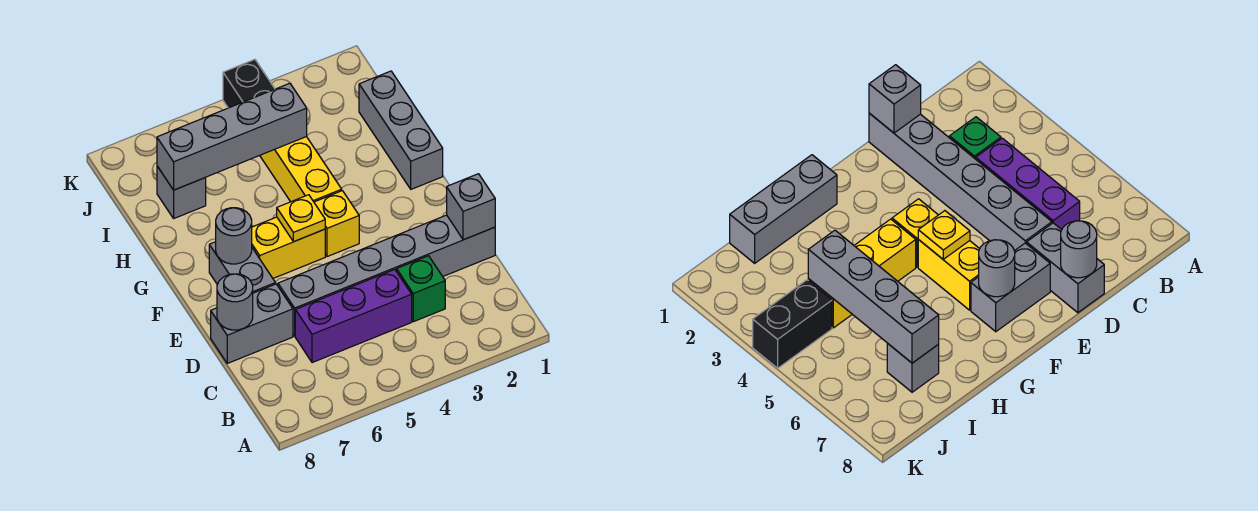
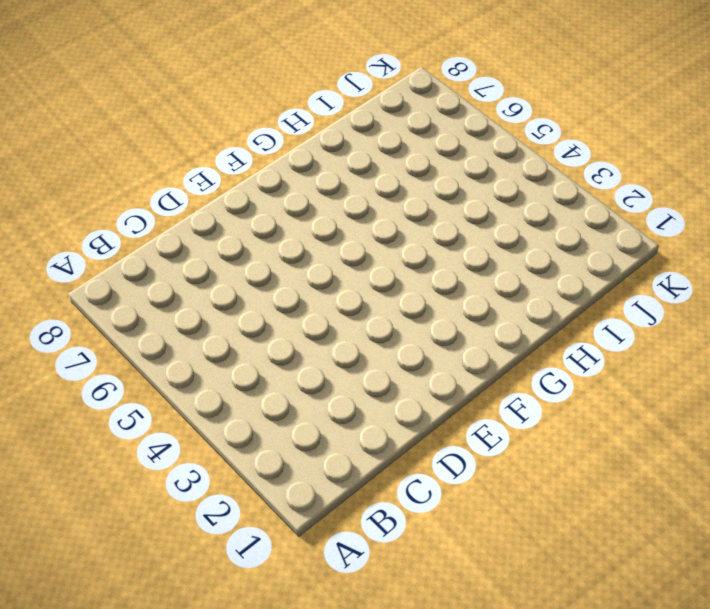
none -> green brick C3 level 1
none -> purple brick C4:C6 level 1
none -> grey brick D1:D6 level 1

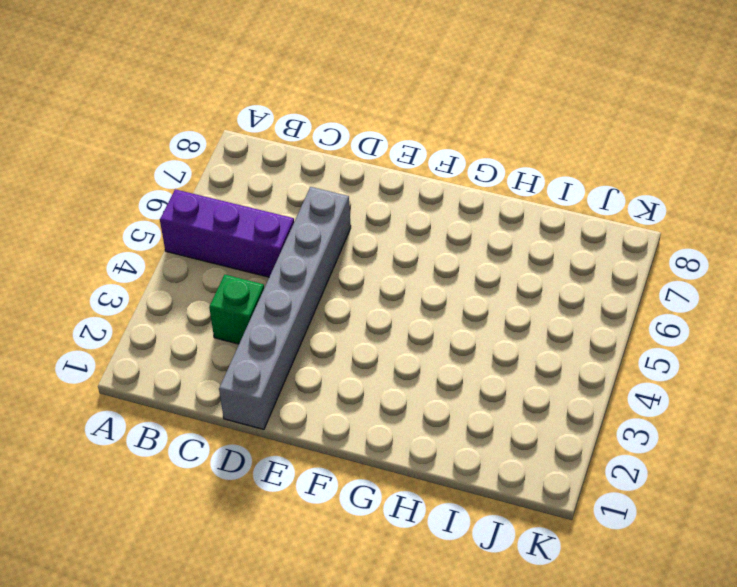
purple brick A5:C5 level 1 -> purple brick C4:C6 level 1
none -> grey brick D7:D8 level 1
none -> grey brick E7:F7 level 1
none -> yellow brick F4 level 1

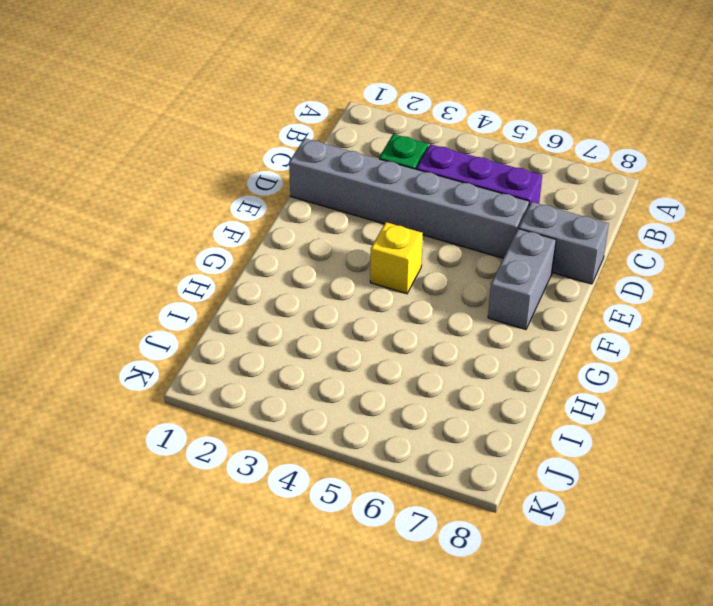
none -> yellow brick F5:F6 level 1
none -> grey brick G1:I1 level 1
none -> yellow brick G4:I4 level 1

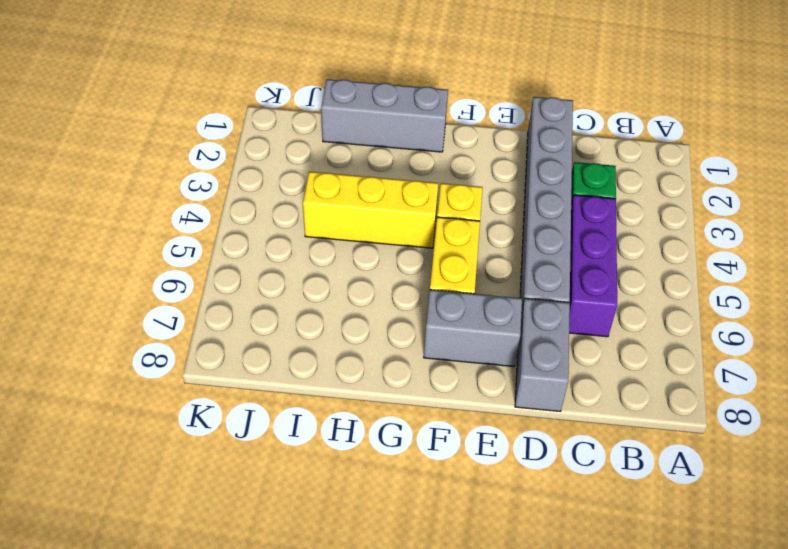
none -> grey brick I7 level 1
none -> black brick J4:K4 level 1
none -> grey brick D1 level 2

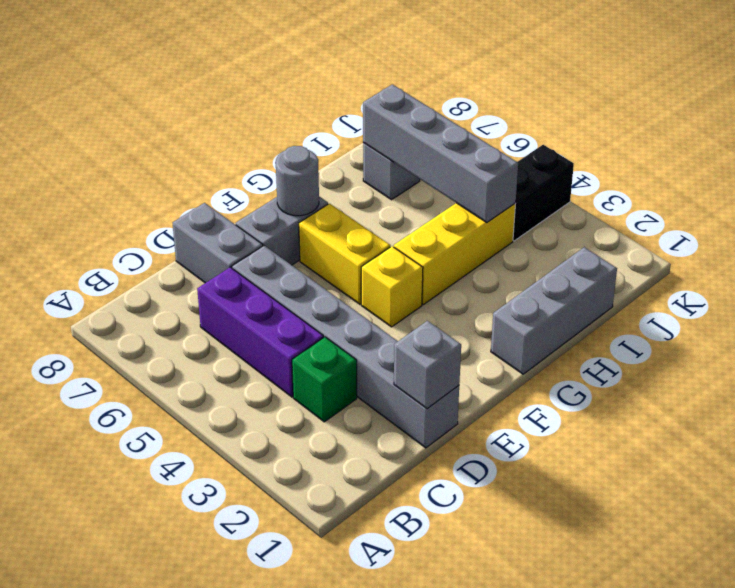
none -> grey round brick D8 level 2
none -> yellow plate F5 level 2

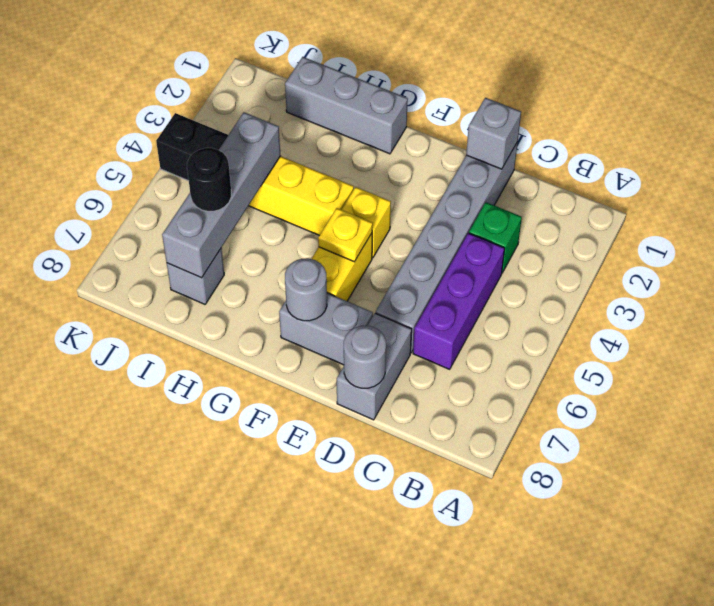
black round brick I6 level 3 -> none

